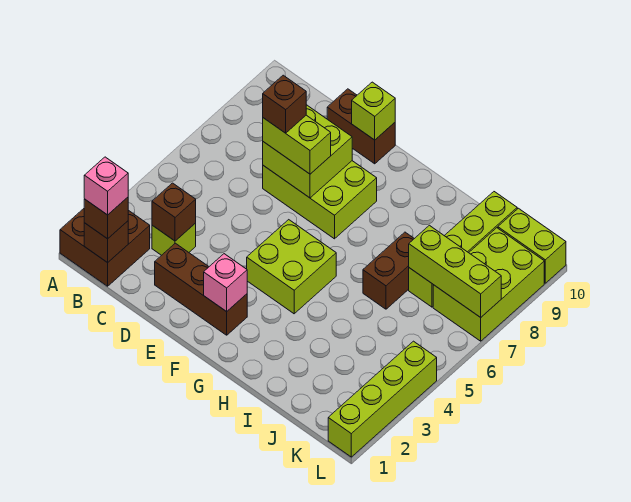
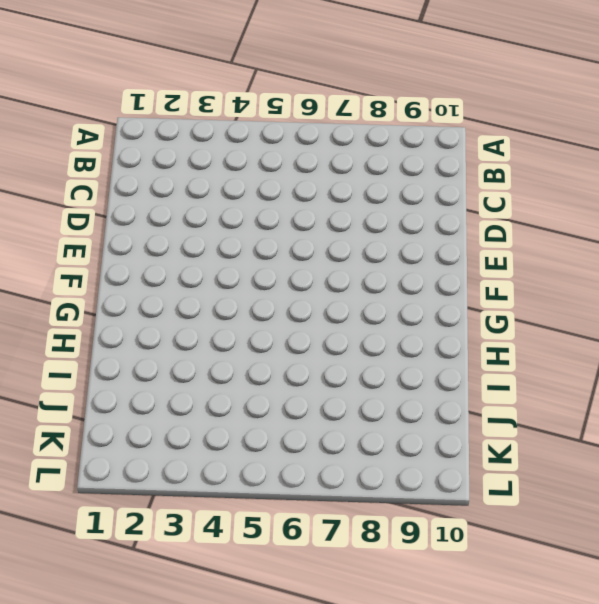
none -> brown brick A1:B2 level 1
none -> lime brick C3 level 1
none -> brown brick D2:F2 level 1

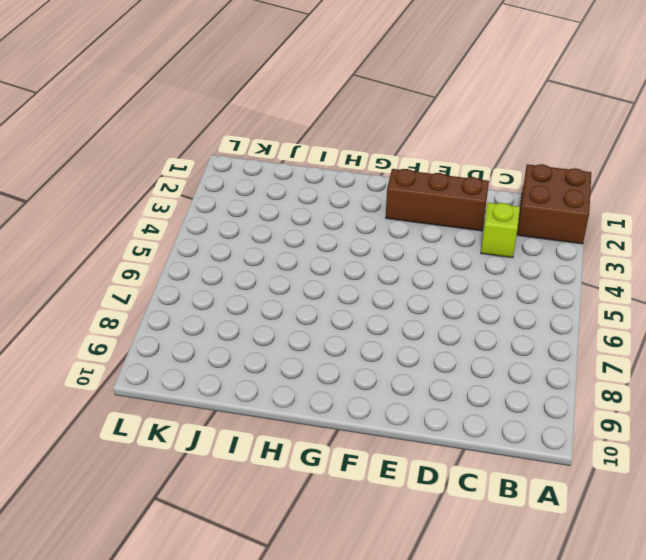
none -> lime brick D7:F8 level 1
none -> brown brick D10:E10 level 1
none -> lime brick F4:G5 level 1

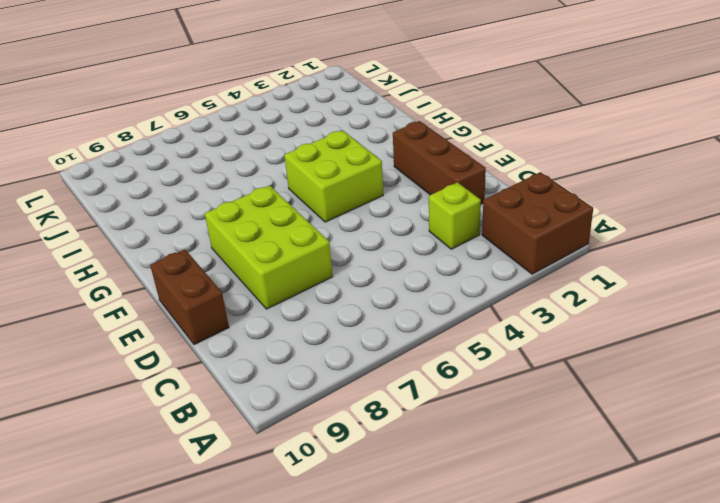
none -> brown brick I6:I7 level 1
none -> lime brick J7:J10 level 1
none -> lime brick K7:L9 level 1

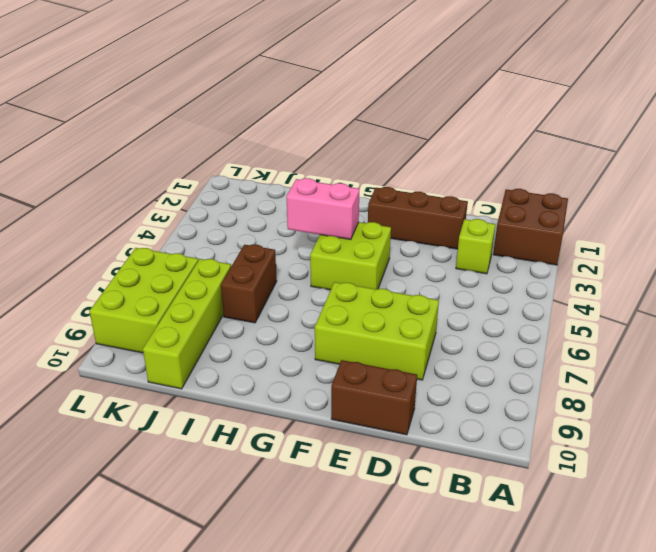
pink brick G4:H4 level 2 -> none
none -> lime brick K10:L10 level 1
none -> lime brick L1:L4 level 1
none -> brown brick B1 level 2

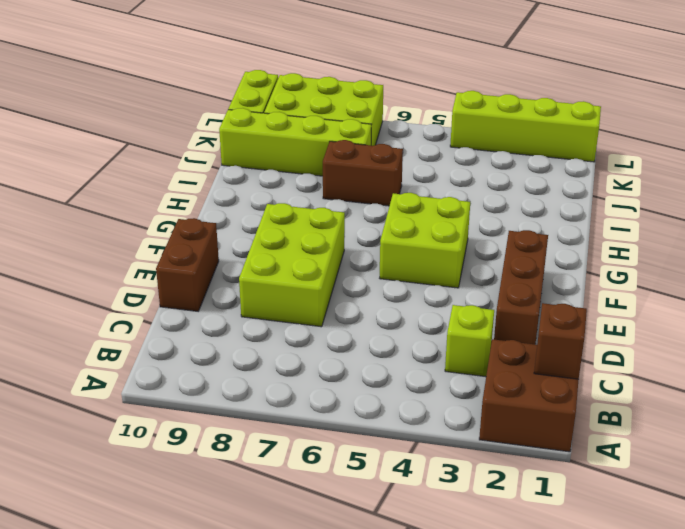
none -> brown brick C3 level 2
none -> lime brick D7:E8 level 2
none -> lime brick E10 level 2

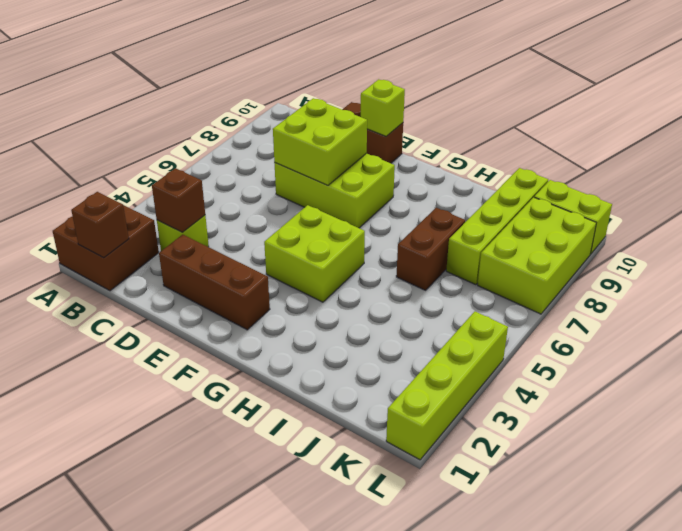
none -> pink brick F2 level 2
none -> lime brick J7:L7 level 2
none -> brown brick B1 level 3

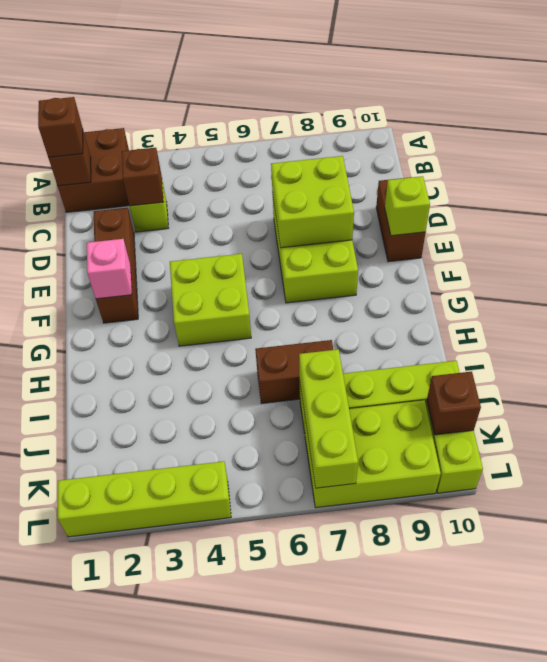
brown brick K10 level 2 -> brown brick D7 level 4
none -> lime brick D7:E7 level 3
none -> pink brick B1 level 4

